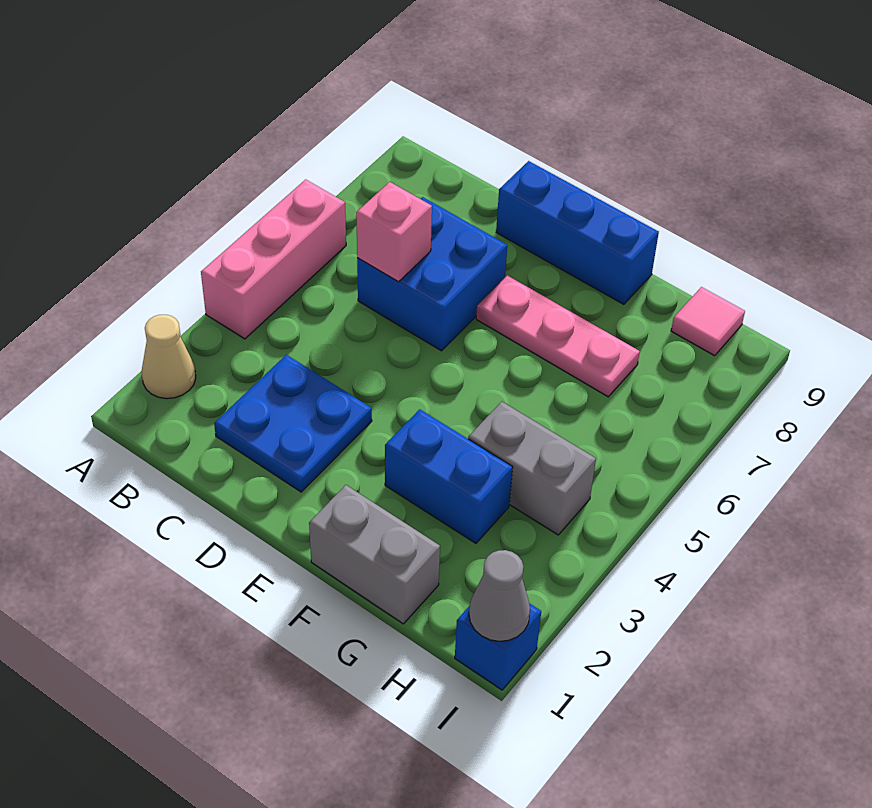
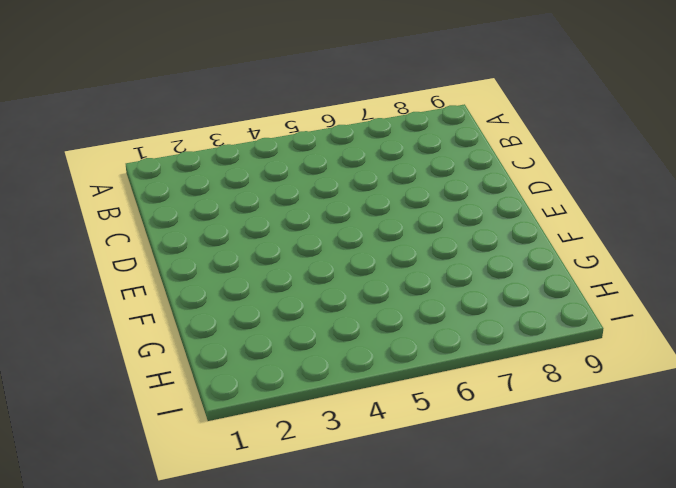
none -> tan cone A2 level 1
none -> pink brick A4:A6 level 1
none -> blue plate C2:D3 level 1

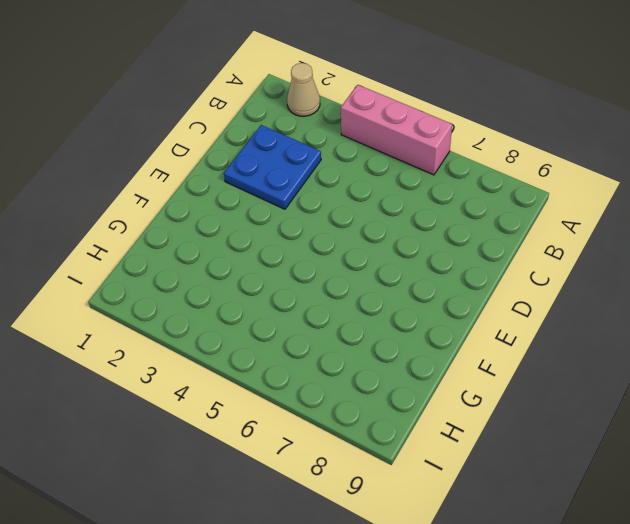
none -> blue brick C6:D7 level 1
none -> blue brick D9:F9 level 1
none -> pink plate E7:G7 level 1

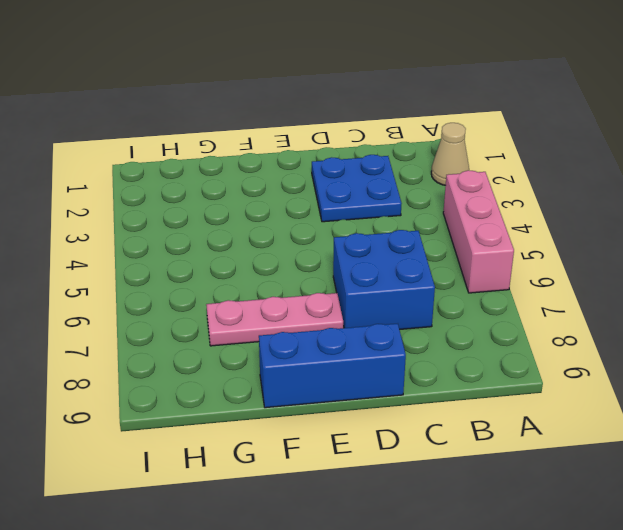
none -> grey brick F1:G1 level 1
none -> blue brick F3:G3 level 1
none -> grey brick G4:H4 level 1

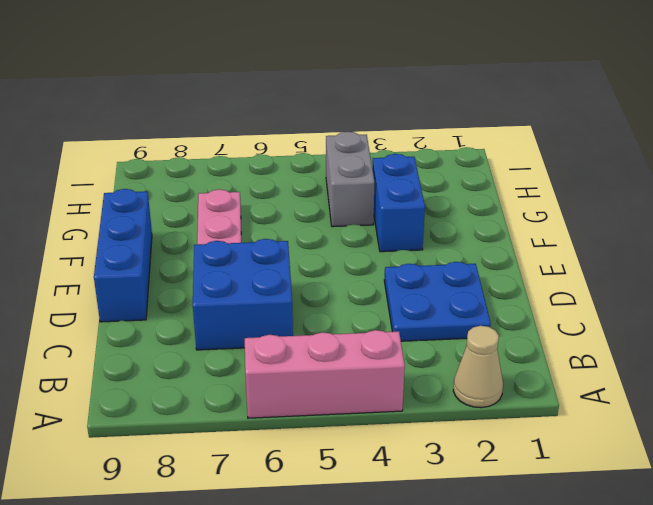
none -> grey brick F1:G1 level 1
none -> pink tile H9 level 1
none -> blue brick I1 level 1

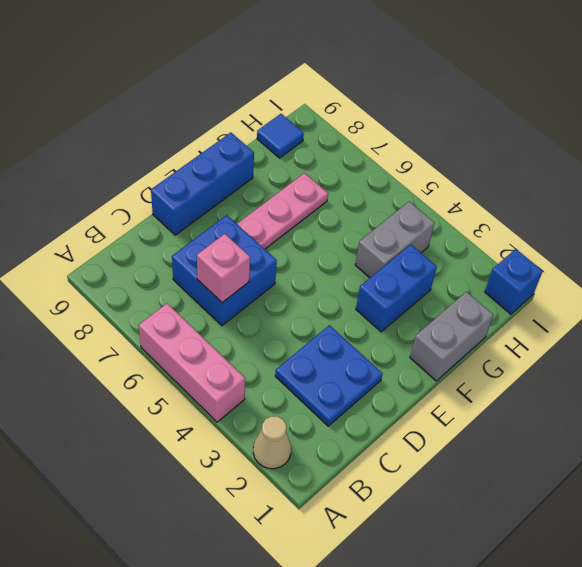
blue tile H9 level 1 -> pink tile H9 level 1
none -> grey cone I1 level 2

